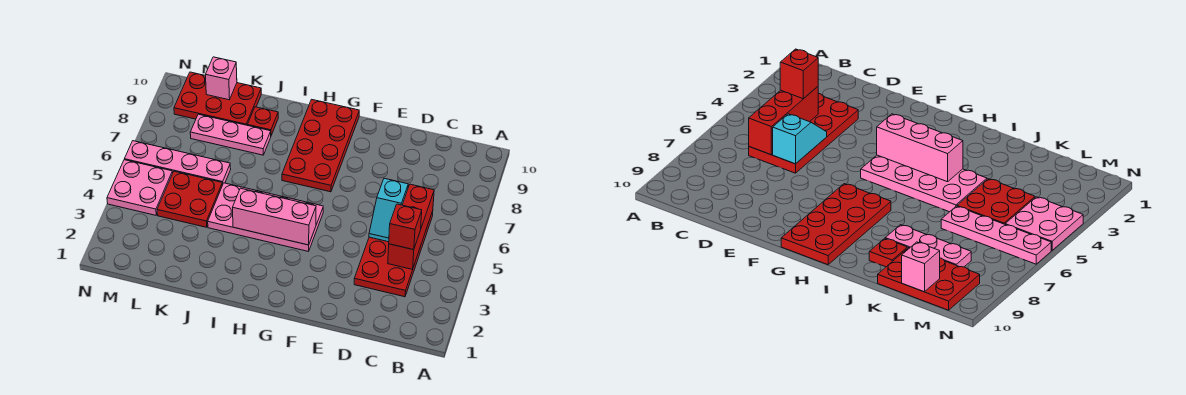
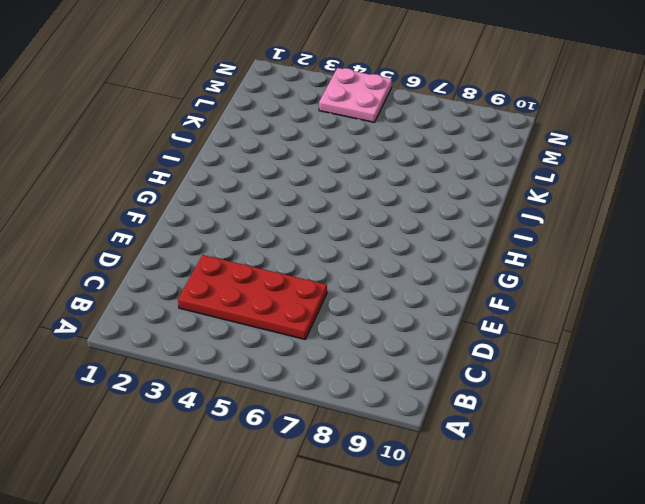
none -> pink plate G4:J5 level 1
none -> red plate G7:H10 level 1
none -> pink plate J8:L8 level 1

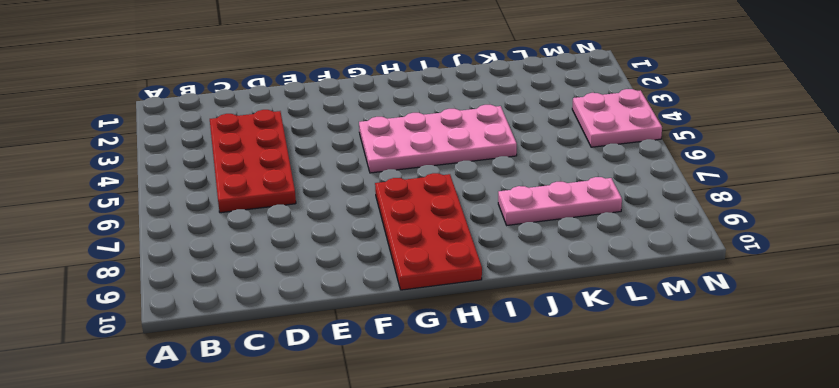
none -> red plate J9 level 1
none -> red plate K4:L5 level 1
none -> pink plate K6:N6 level 1

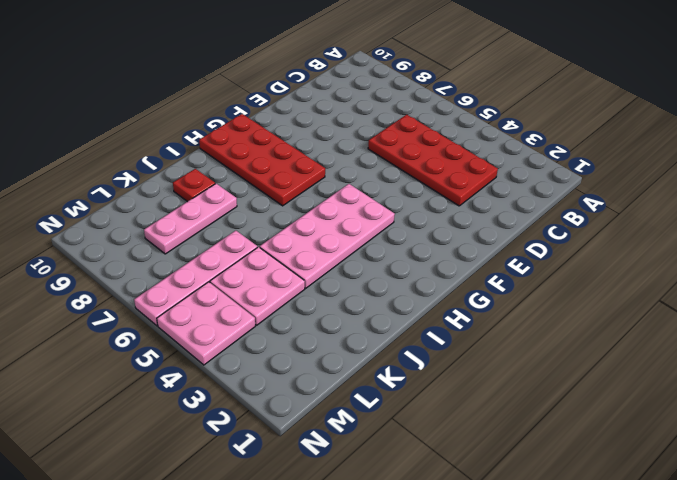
pink plate K4:L5 level 1 -> red plate K4:L5 level 1
none -> red plate K9:M10 level 1
none -> red brick C4:C6 level 2
none -> cyan slope D5:D6 level 2 top 6

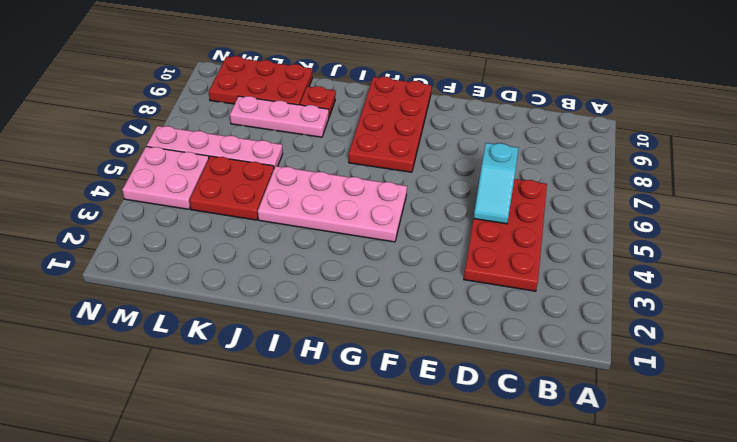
none -> red brick C4:C6 level 2
none -> pink brick G4:I4 level 2
none -> pink brick L10 level 2

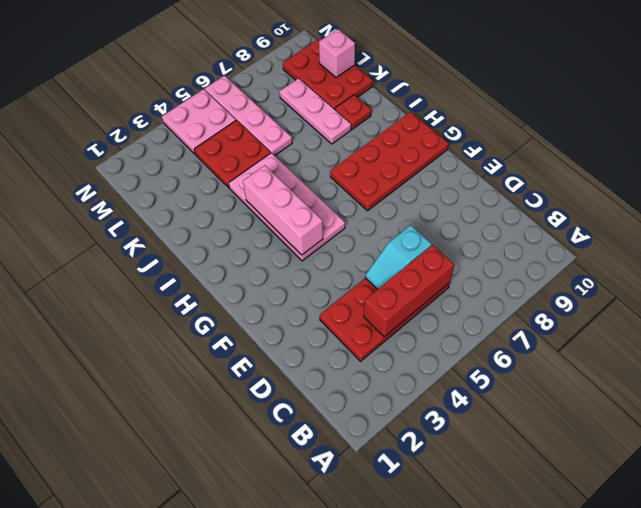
none -> red brick C4 level 3

